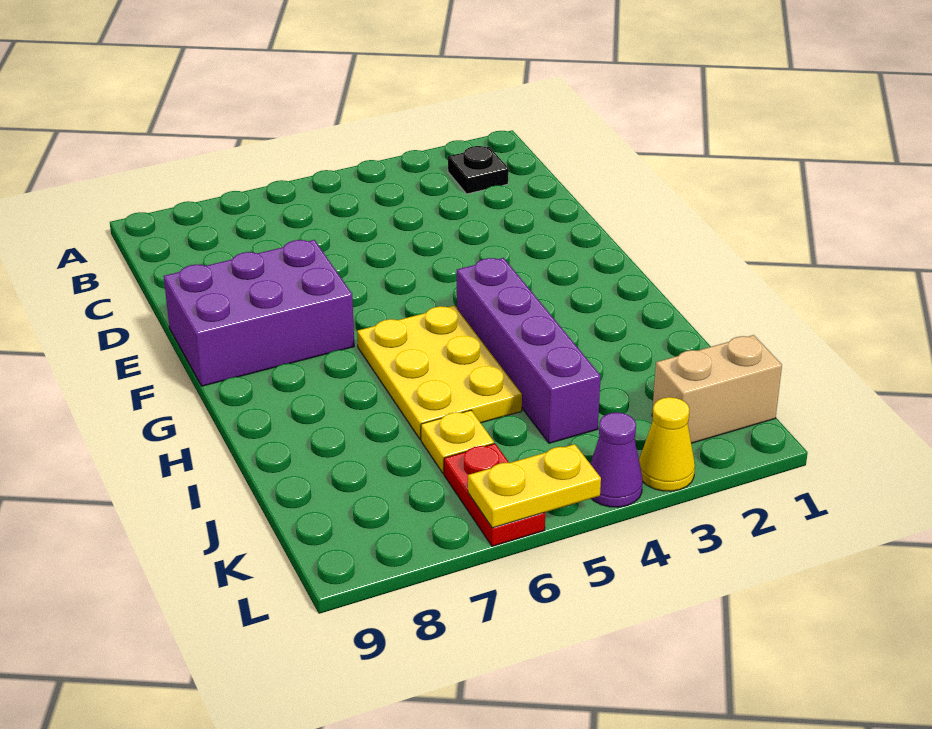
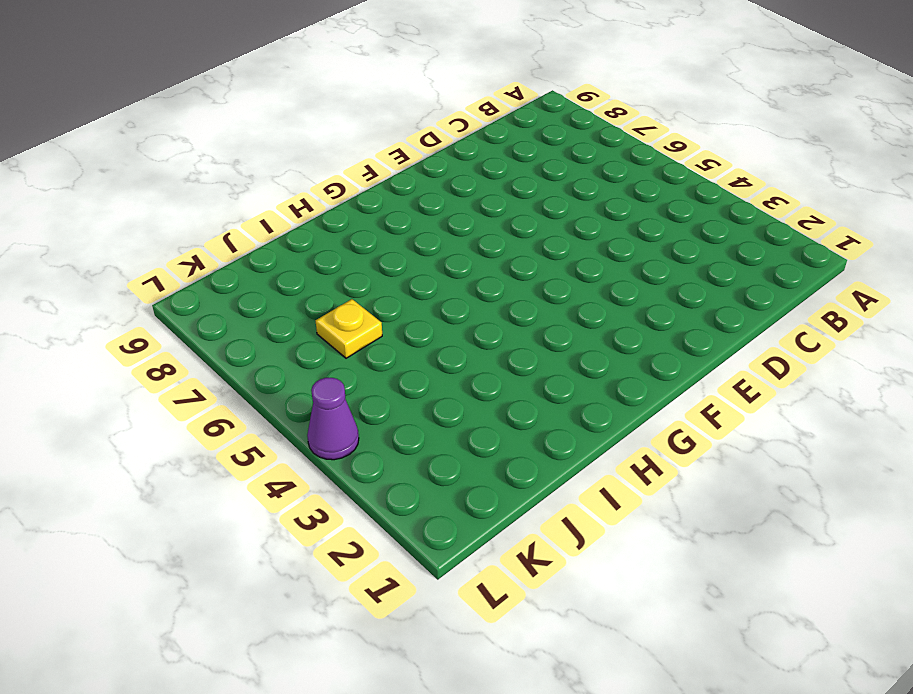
none -> black plate B2 level 1
none -> purple brick E7:F9 level 1

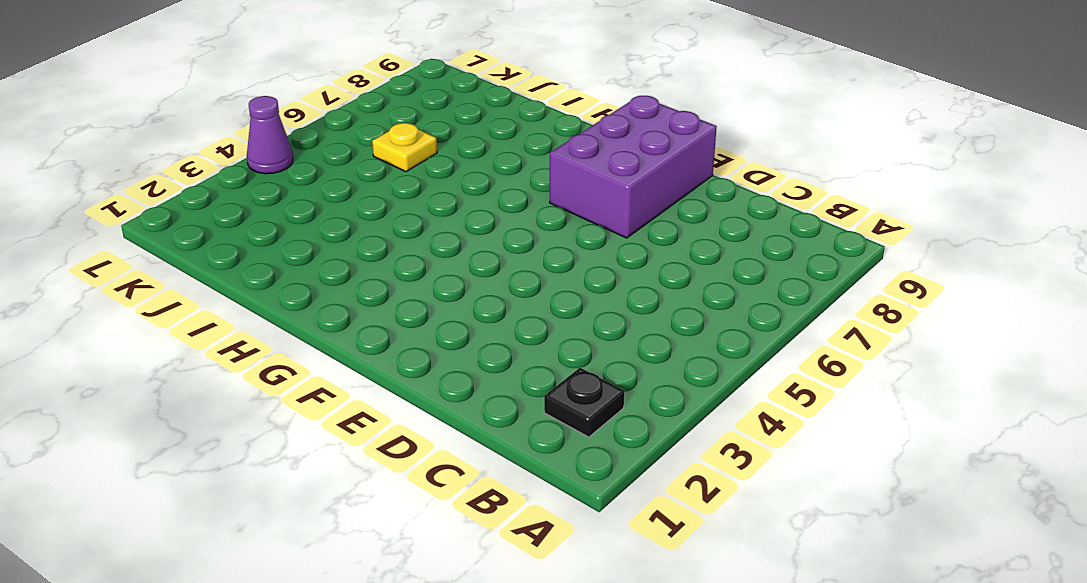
none -> purple brick G4:J4 level 1
none -> yellow plate G5:I6 level 1

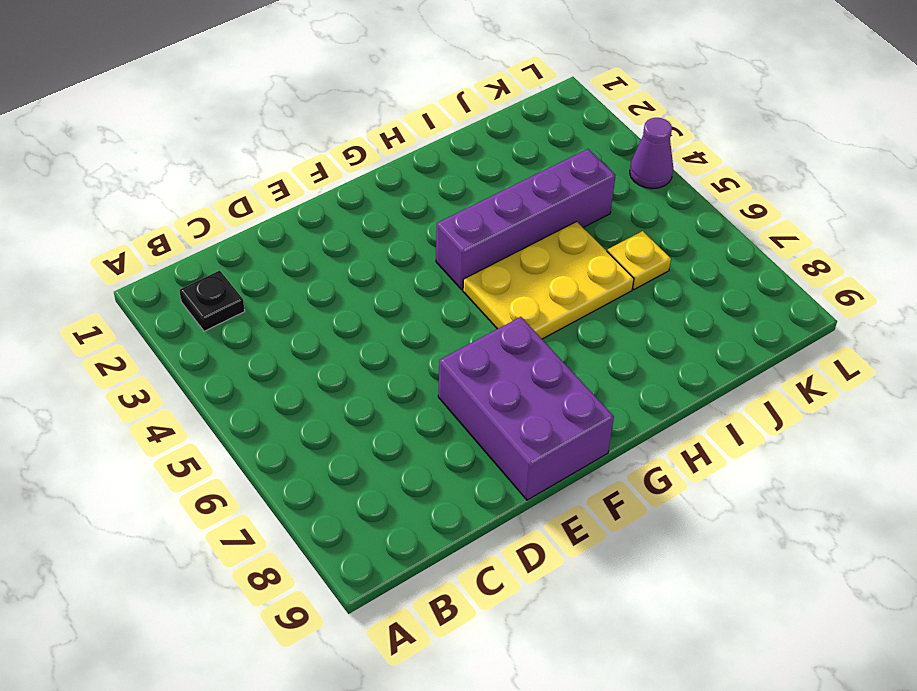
none -> tan brick K1:K2 level 1
none -> red plate K6:L6 level 1

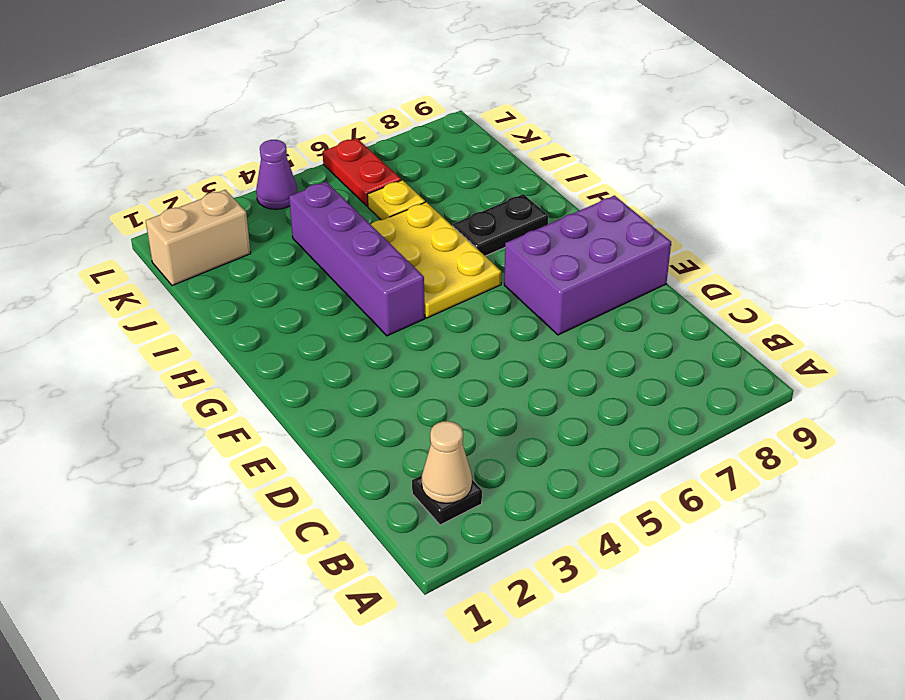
tan cone B2 level 2 -> none
black plate H7:H8 level 1 -> none
none -> yellow cone L3 level 1
none -> yellow plate L5:L6 level 2

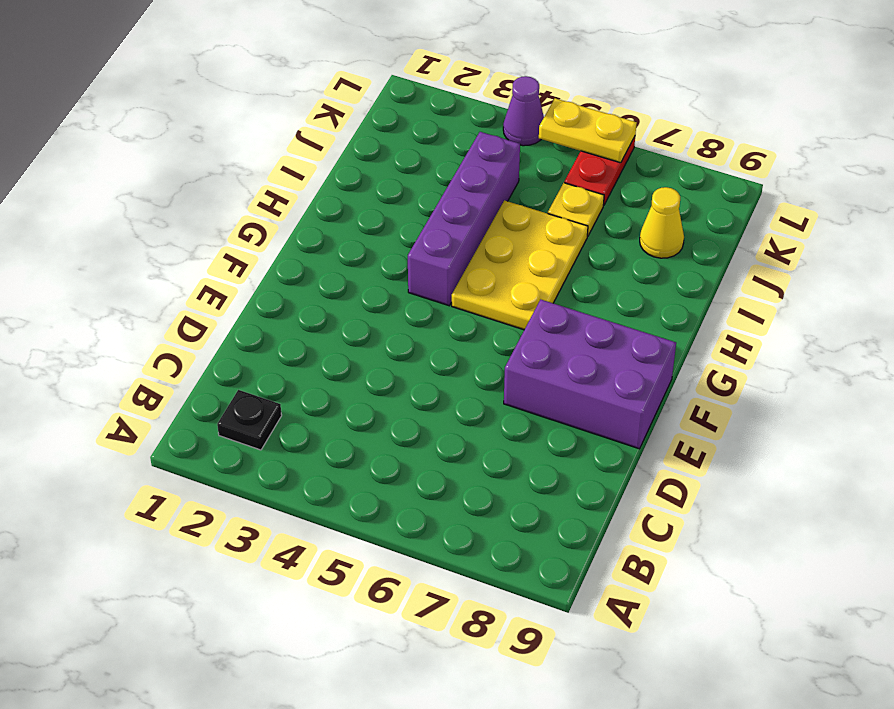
yellow cone J8 level 1 -> yellow cone L3 level 1
none -> tan brick K1:K2 level 1

